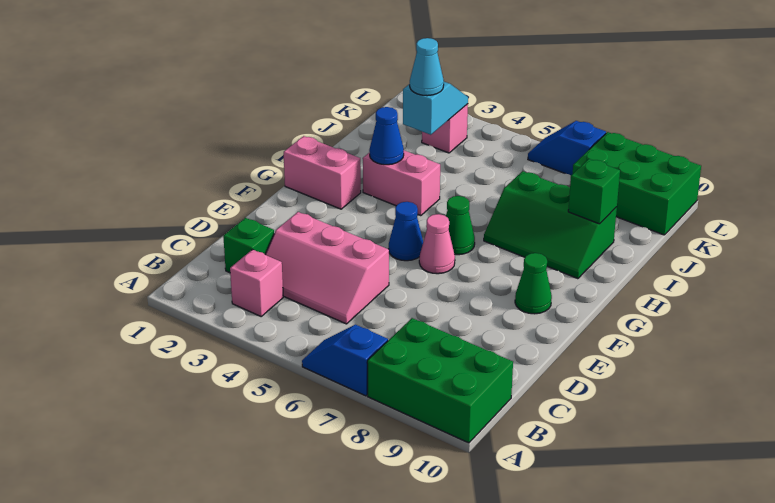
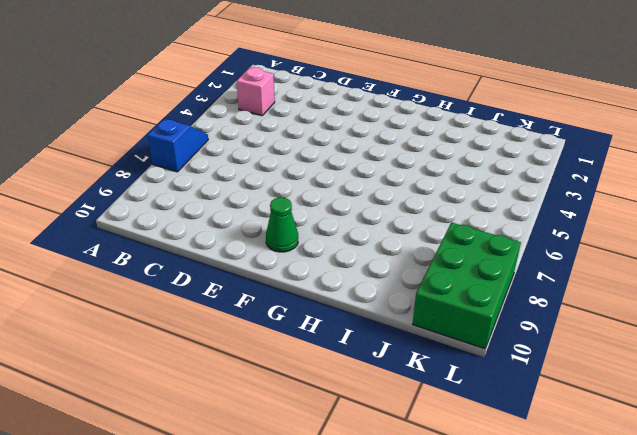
none -> green brick A8:B10 level 1
none -> green brick C2 level 1
none -> pink slope C3:D5 level 1 top D

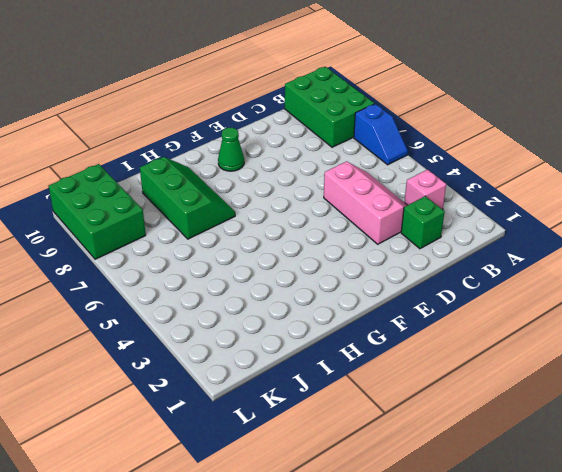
none -> blue cone F5 level 1
none -> pink cone F6 level 1
none -> pink brick G1:G2 level 1

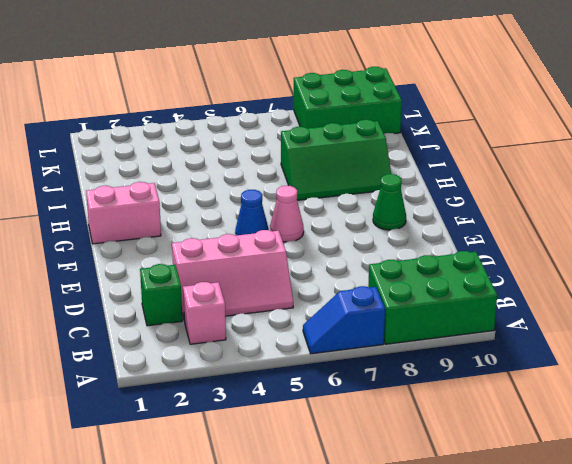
none -> green cone G6 level 1
none -> pink brick H3:H4 level 1
none -> pink brick K3 level 1

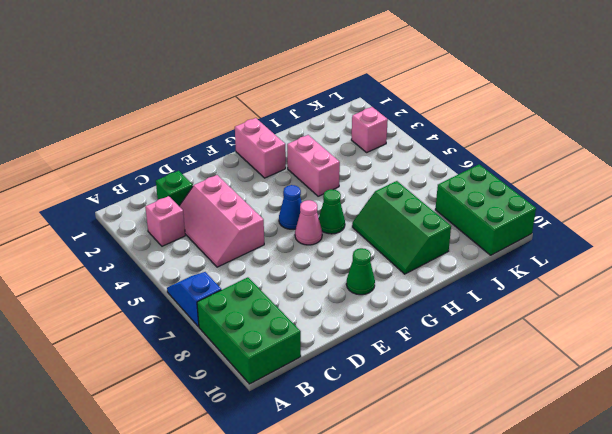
none -> blue slope L6:L7 level 1 top 7
none -> blue cone H3 level 2
none -> green brick I9 level 2

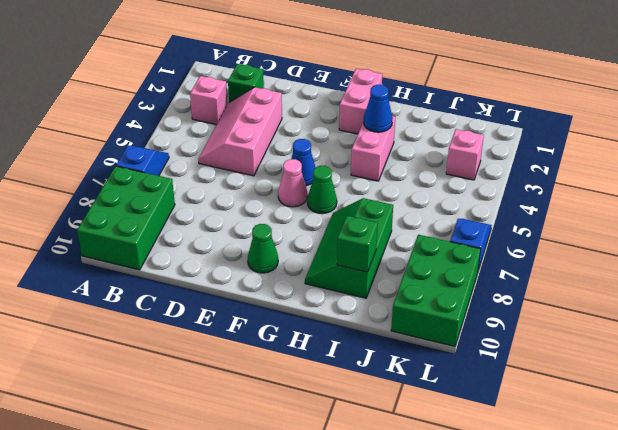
none -> cyan slope J3:K3 level 2 top J
none -> cyan cone J3 level 3

